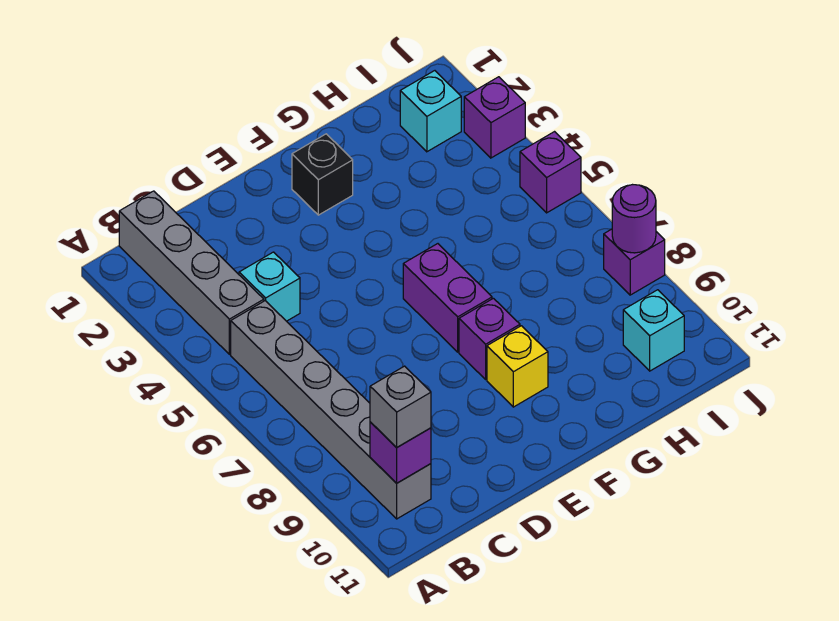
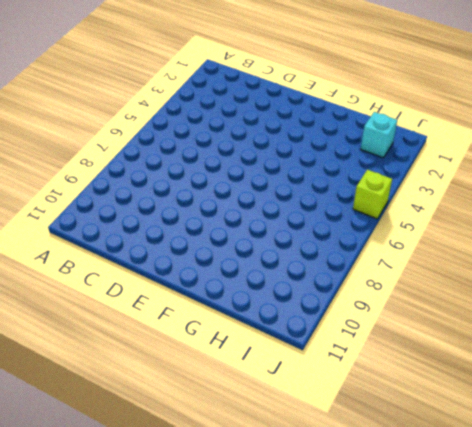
lime brick J5 level 1 -> purple brick J5 level 1
none -> grey brick B1:B4 level 1
none -> grey brick B5:B10 level 1
none -> cyan brick C4 level 1

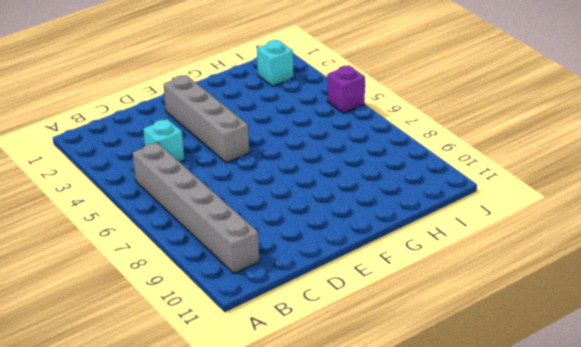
grey brick E2:E5 level 1 -> grey brick B1:B4 level 1
none -> black brick F2 level 1
none -> purple brick F6:F7 level 1
none -> purple brick F8 level 1

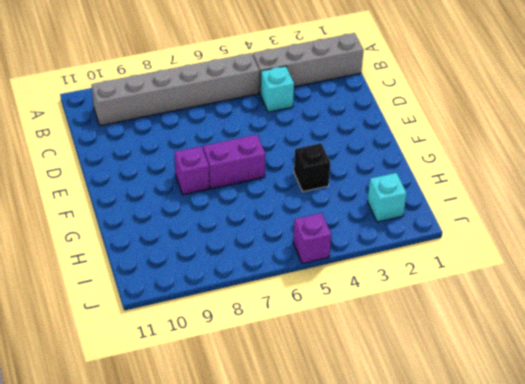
black brick G4 level 1 -> black brick F2 level 1
none -> yellow brick F9 level 1
none -> cyan brick I10 level 1
none -> purple brick J3 level 1

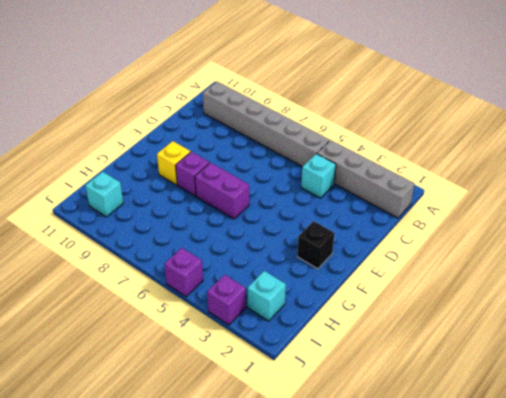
none -> purple brick J8 level 1
none -> purple brick B10 level 2
none -> purple round brick J8 level 2

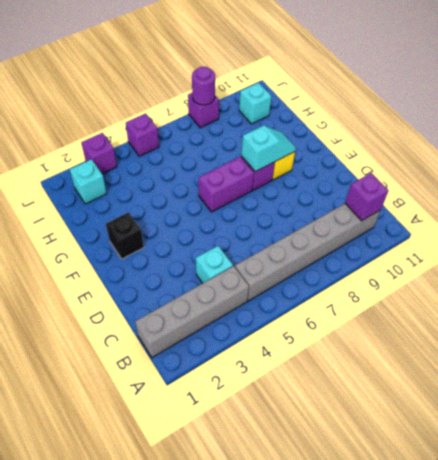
cyan slope F8:F9 level 2 top 8 -> none
none -> grey brick B10 level 3

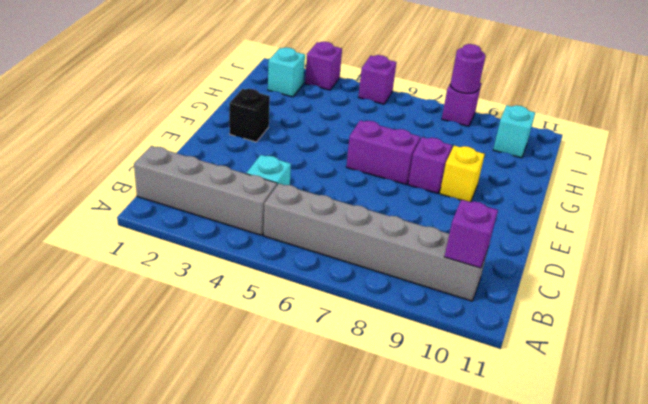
none -> grey brick B10 level 3

